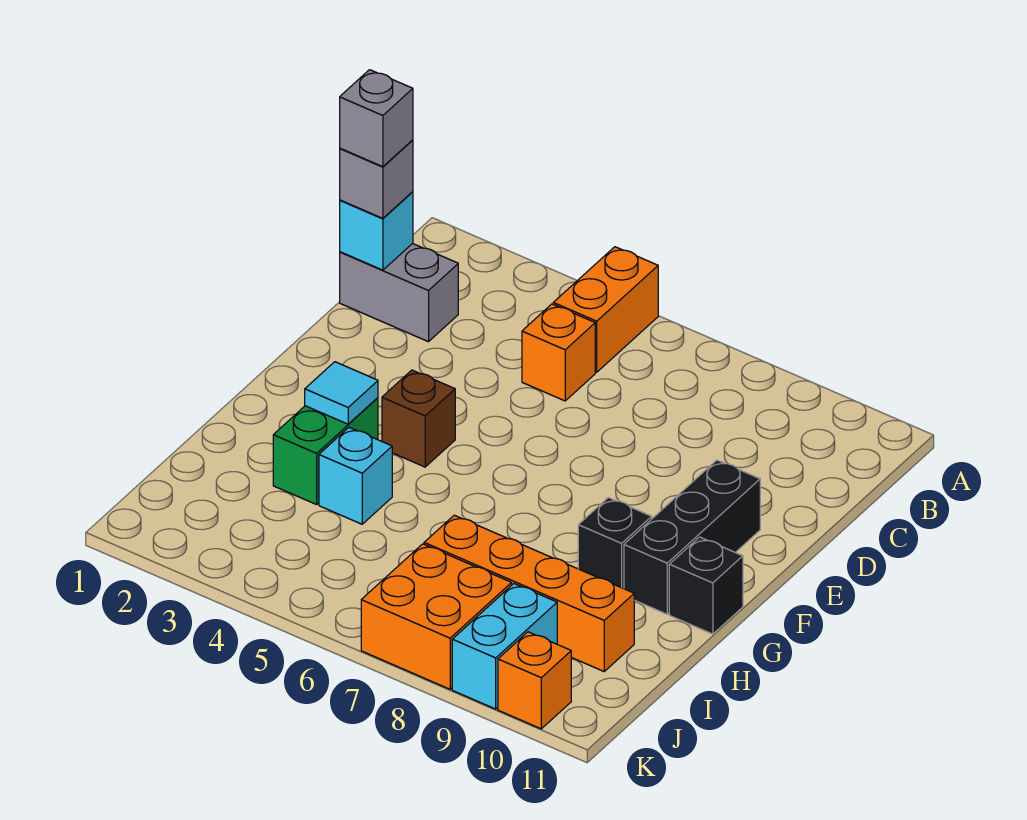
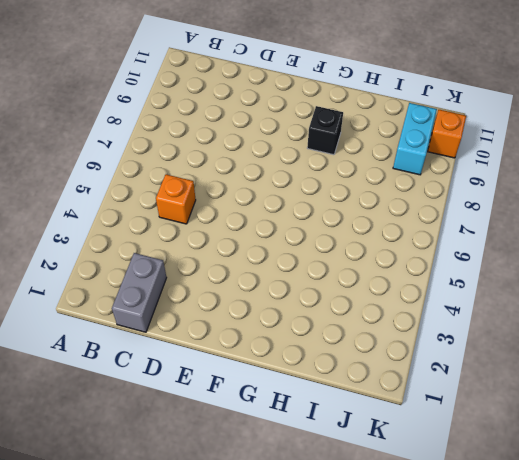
cyan brick J9:J10 level 1 -> cyan brick J9:K9 level 1
none -> orange brick A5:B5 level 1
none -> black brick E10:G10 level 1
none -> brown brick F4 level 1

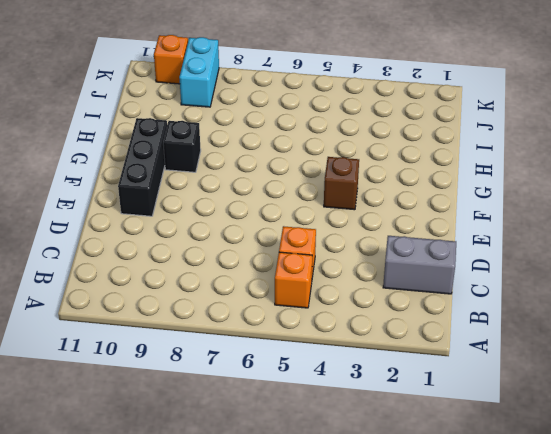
orange brick B5 level 1 -> orange brick A5:B5 level 1
none -> green brick G3:H3 level 1
none -> black brick G11 level 1
none -> cyan brick H4 level 1

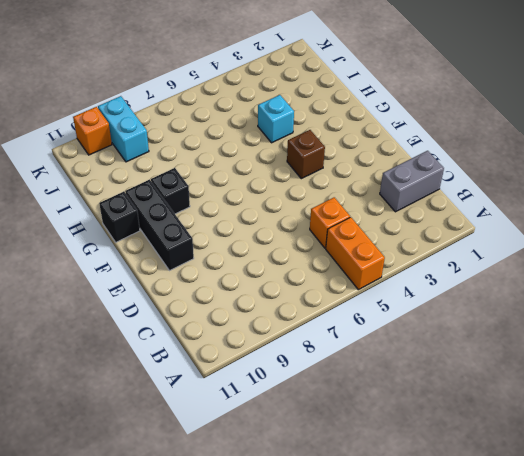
none -> green brick G3:H3 level 1
none -> orange brick I7:I10 level 1
none -> orange brick J7:K8 level 1

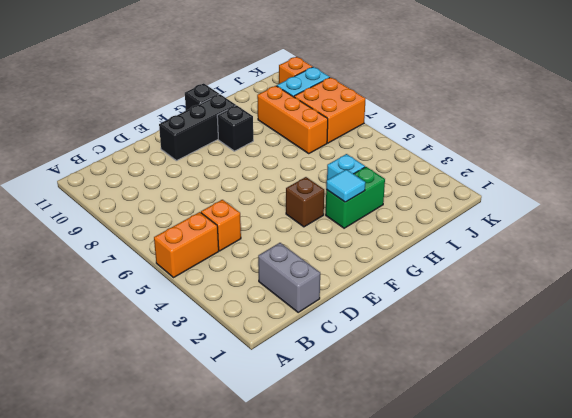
orange brick I7:I9 level 1 -> orange brick I7:I10 level 1
none -> cyan brick C1 level 2
none -> grey brick C1 level 3
none -> grey brick C1 level 4

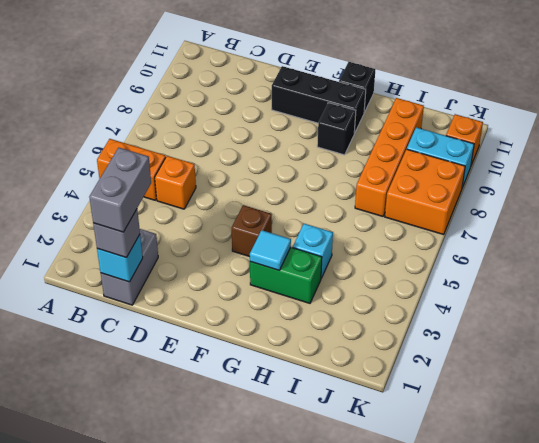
grey brick C1:C2 level 4 -> grey brick C1 level 4

